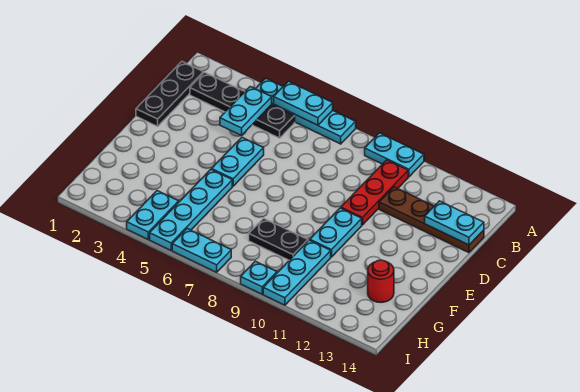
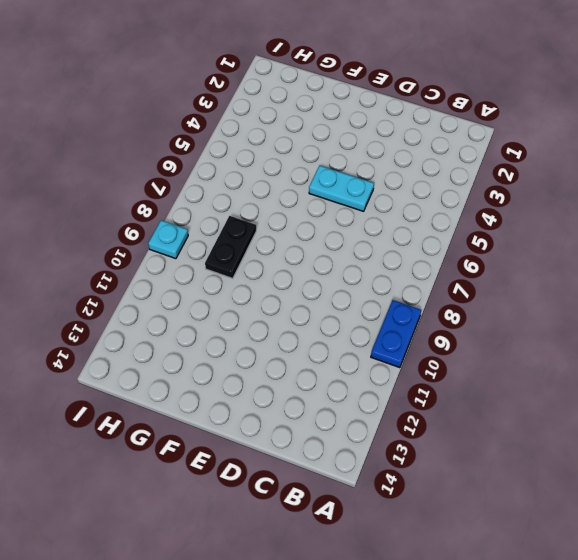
blue plate A9:A10 level 1 -> cyan plate A9:A10 level 1
none -> cyan plate A4:A7 level 1
none -> black plate B1:D1 level 1
none -> black plate B2:B5 level 1

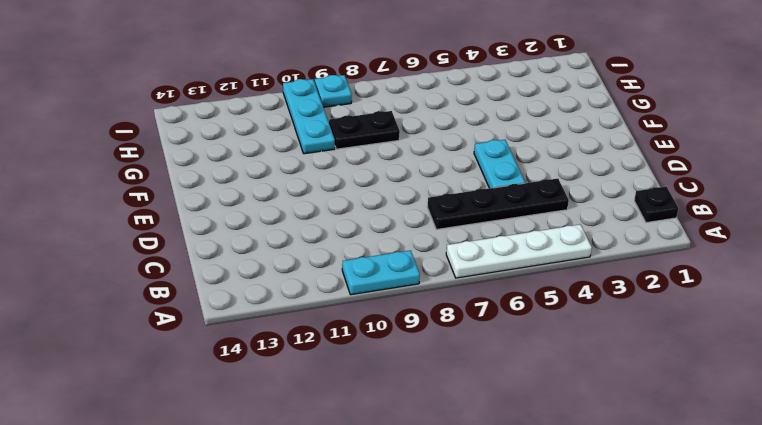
white plate A4:A7 level 1 -> cyan plate A4:A7 level 1
black plate B1 level 1 -> black plate B1:D1 level 1
black plate C4:C7 level 1 -> black plate B2:B5 level 1
none -> red plate B10:D10 level 1
none -> brown plate C11:C14 level 1
none -> cyan plate E10:F10 level 1

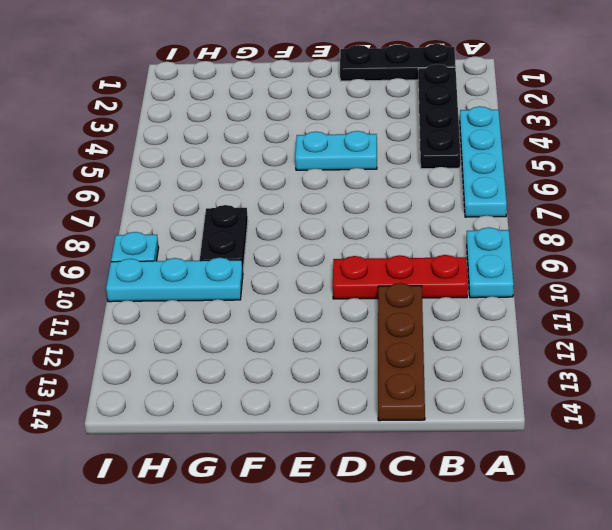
none -> cyan plate E10:F10 level 1
none -> cyan plate F5:I5 level 1
none -> red round brick G13 level 1

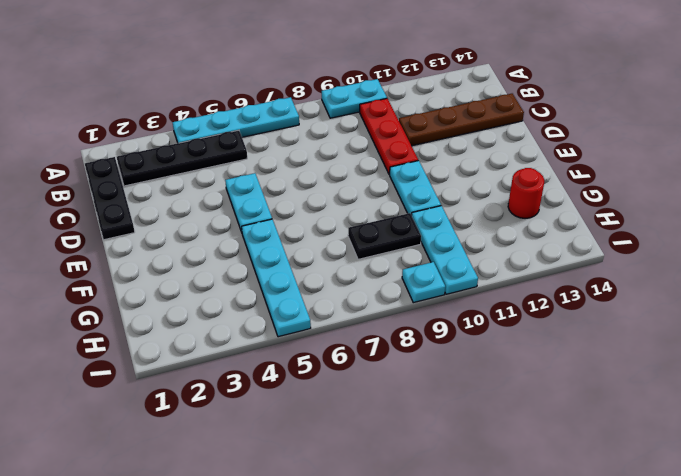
none -> cyan plate H4:I4 level 1
none -> cyan plate I6:I7 level 1
none -> cyan plate A5:A6 level 2

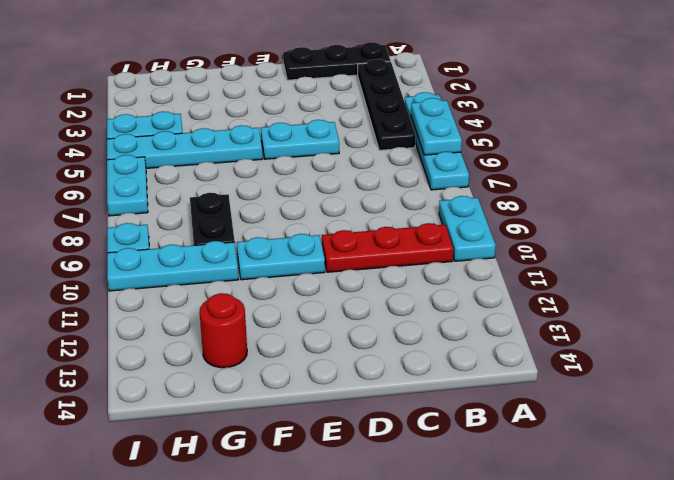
none -> brown plate C11:C14 level 1
none -> cyan plate B4:C4 level 2
none -> cyan plate C13:C14 level 2

